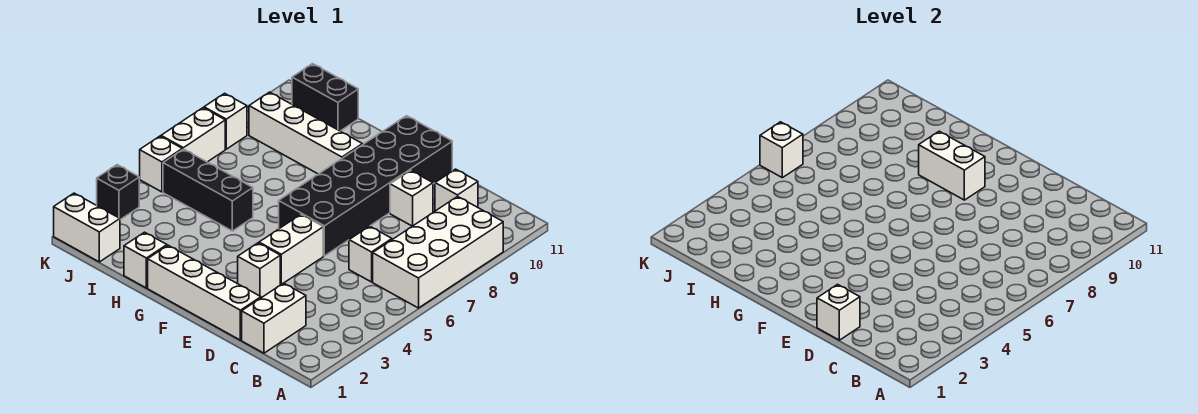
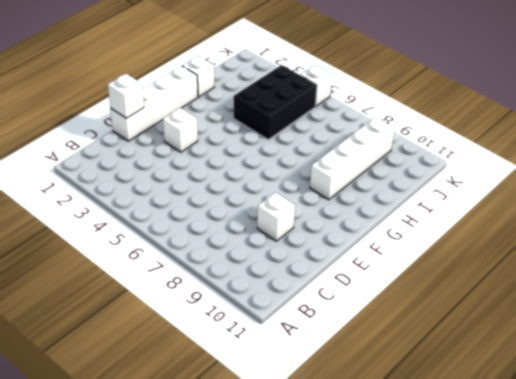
black brick H4:J5 level 1 -> black brick H5:J5 level 1
none -> white brick A6:B9 level 1
none -> white brick C1:C2 level 1
none -> white brick C6 level 1

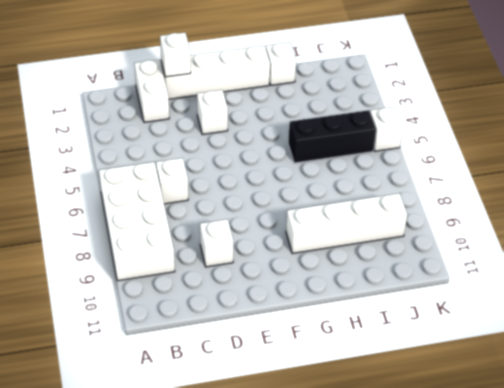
none -> white brick C10 level 1
none -> white brick E4:E5 level 1
none -> black brick E6:F11 level 1

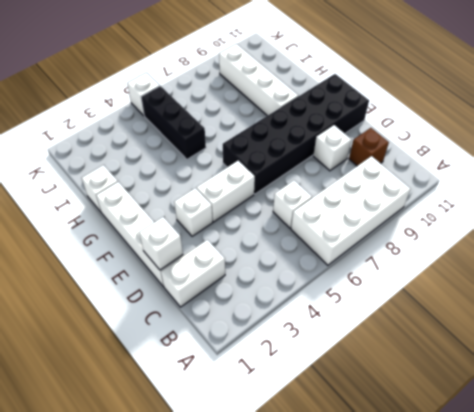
brown brick C10 level 1 -> white brick C10 level 1
none -> black brick I11:J11 level 1
none -> white brick J1:K1 level 1
none -> black brick K3 level 1

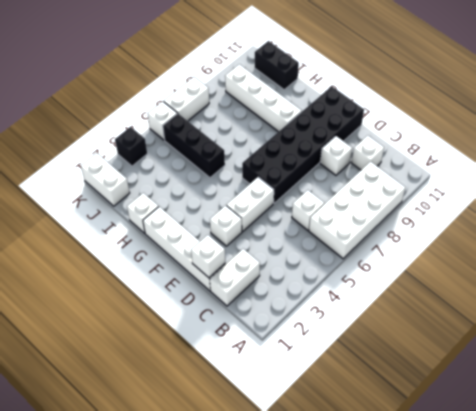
none -> white brick K8 level 1
none -> white brick F9:G9 level 2
none -> white brick K6 level 2

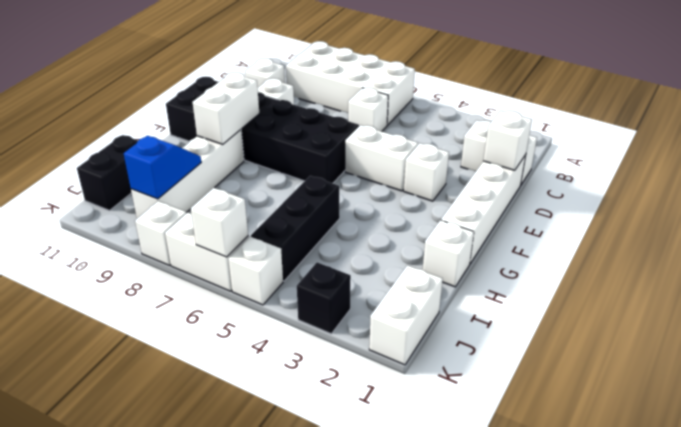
blue slope I9:J9 level 2 top J -> none

